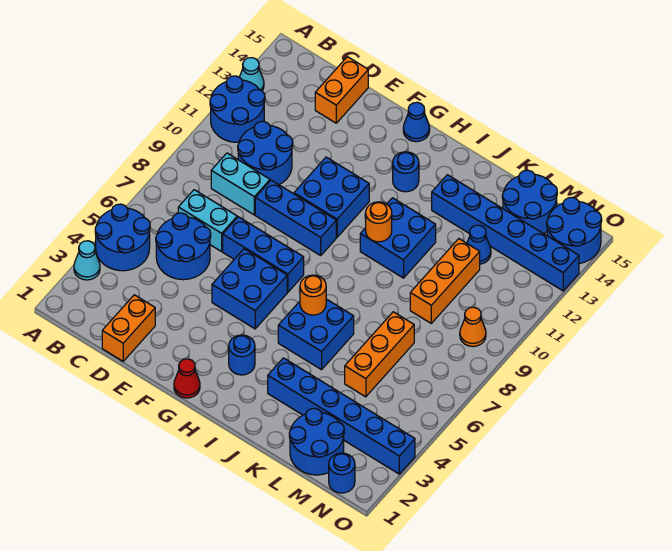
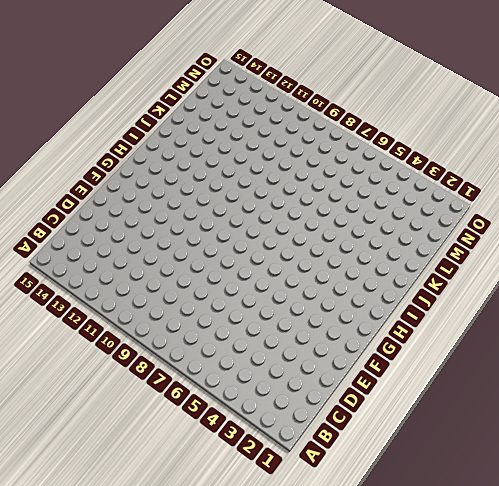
none -> cyan cone A3 level 1
none -> blue round brick A4:B5 level 1
none -> blue round brick A11:B12 level 1
none -> cyan cone A13 level 1

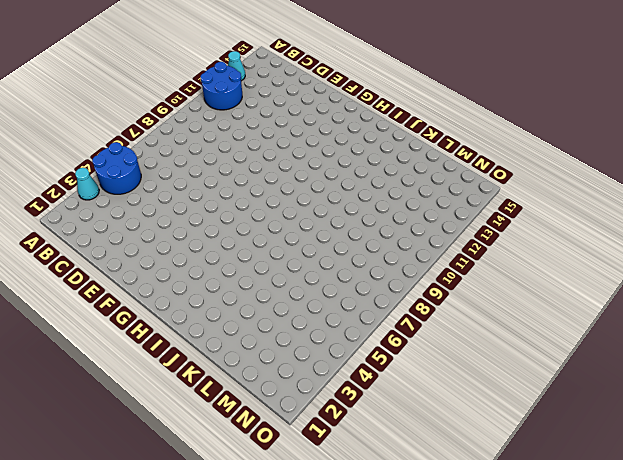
none -> blue round brick C5:D6 level 1
none -> cyan brick C7:D7 level 1
none -> cyan brick C9:D9 level 1
none -> blue round brick C10:D11 level 1

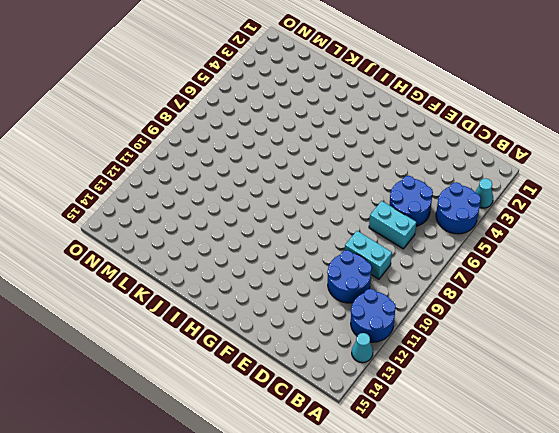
none -> orange brick D1:D2 level 1
none -> orange brick D14:D15 level 1
none -> blue brick E7:G7 level 1
none -> blue brick E9:G9 level 1

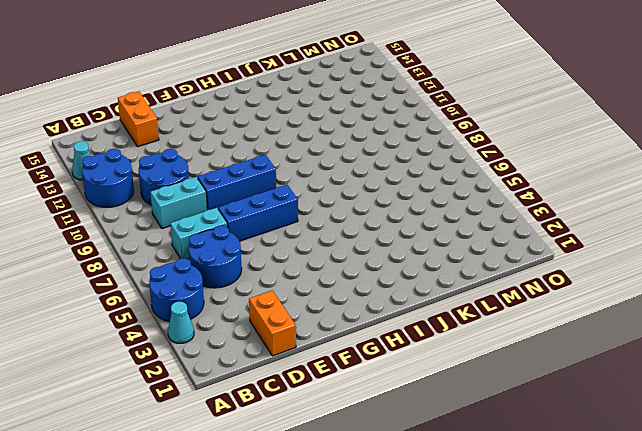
none -> blue brick F5:G6 level 1
none -> blue brick F10:G11 level 1
none -> red cone G1 level 1
none -> blue cone G15 level 1

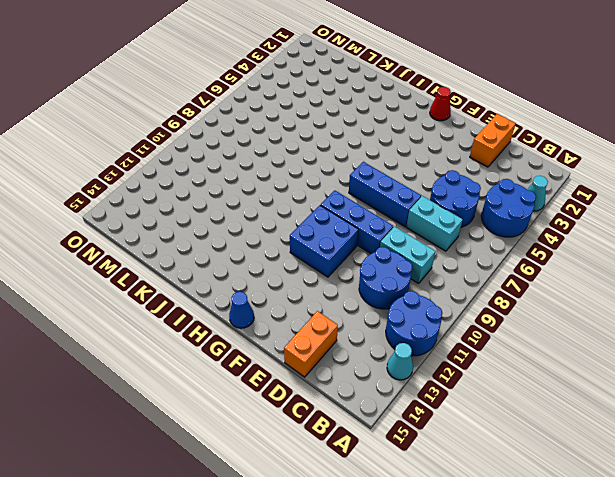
none -> blue brick F5:G6 level 1
none -> blue round brick H3 level 1
none -> blue round brick H13 level 1
none -> blue brick I5:J6 level 1

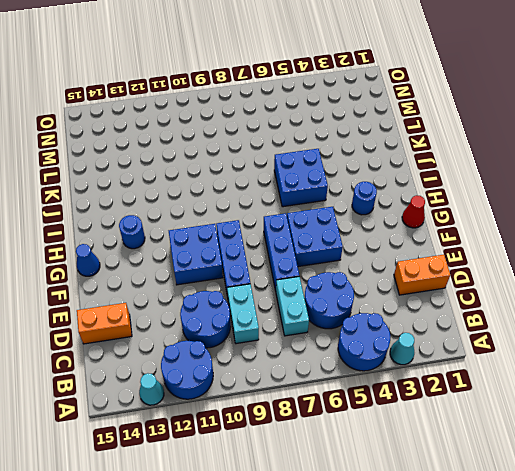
none -> blue brick I10:J11 level 1
none -> blue brick J3:O3 level 1
none -> blue brick J13:O13 level 1
none -> blue round brick L1:M2 level 1

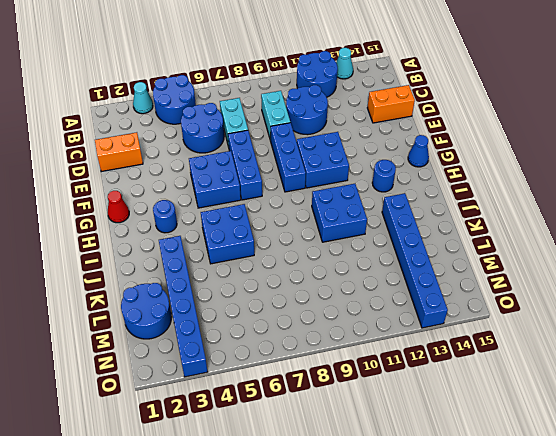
none -> orange brick L5:L7 level 1
none -> orange brick L9:L11 level 1
none -> blue cone L12 level 1
none -> blue round brick L14:M15 level 1

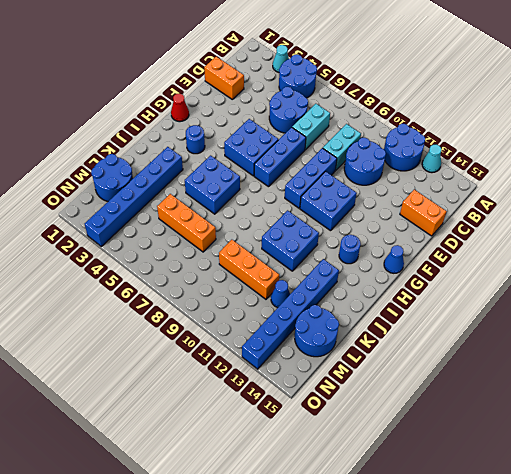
none -> blue round brick N1 level 1
none -> orange cone N9 level 1
none -> blue round brick N14:O15 level 1
none -> orange round brick I6 level 2

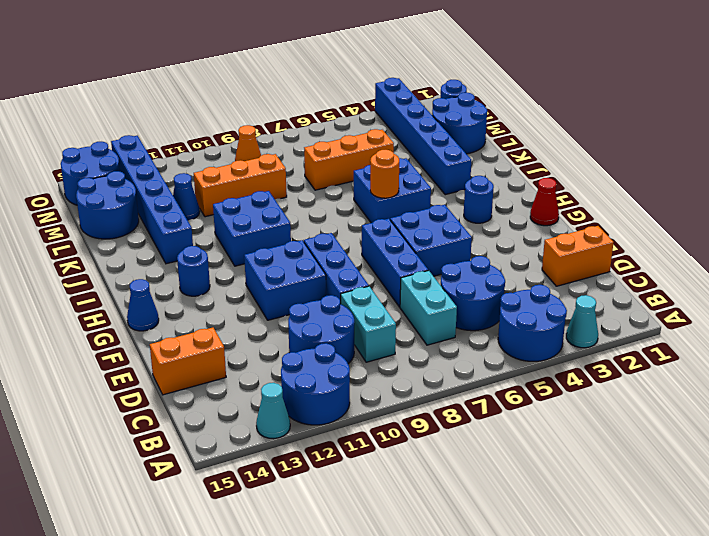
none -> orange round brick I10 level 2

